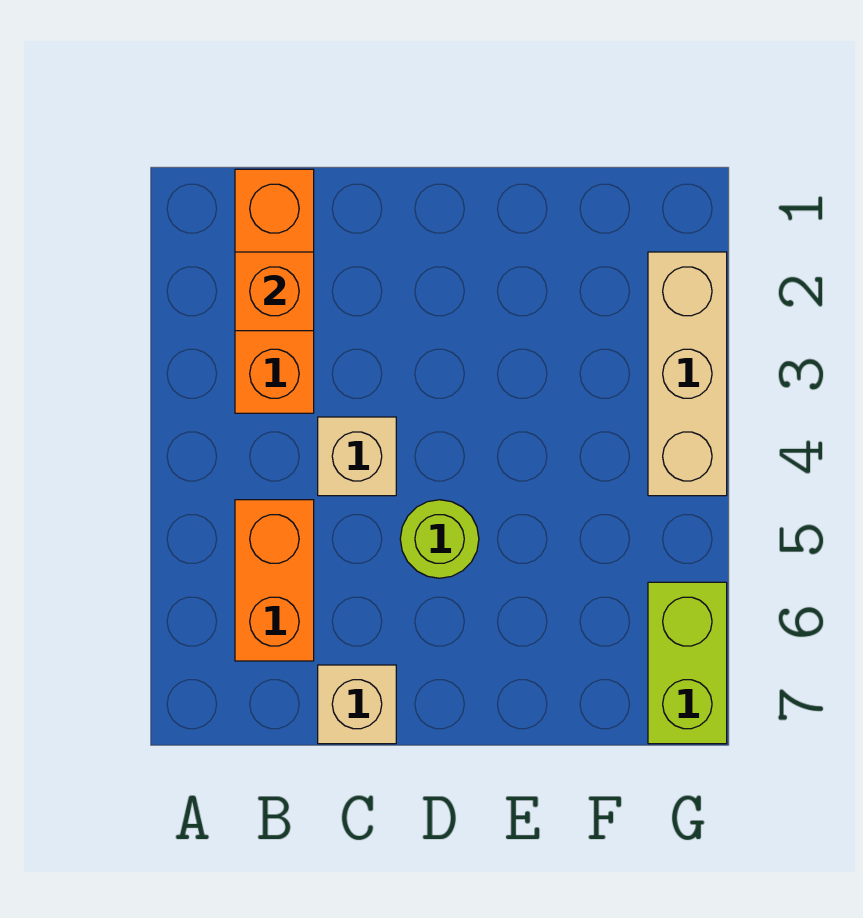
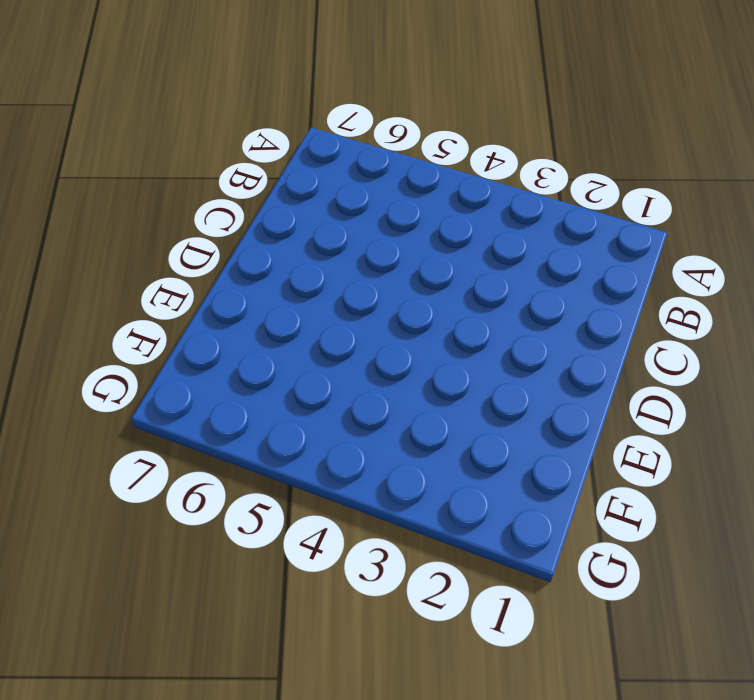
none -> orange brick B1:B3 level 1
none -> orange brick B5:B6 level 1

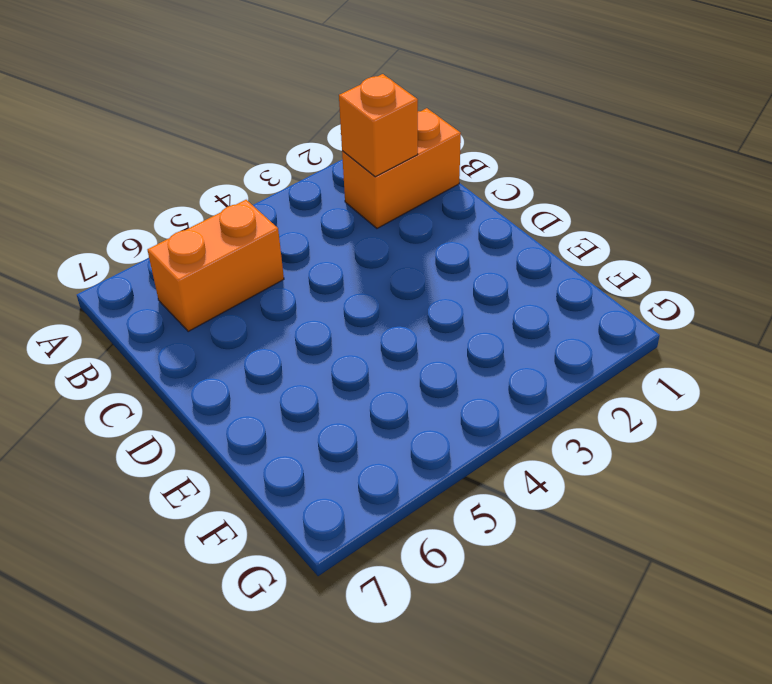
orange brick B1:B2 level 1 -> orange brick B1:B3 level 1
none -> tan brick C4 level 1
none -> tan brick C7 level 1

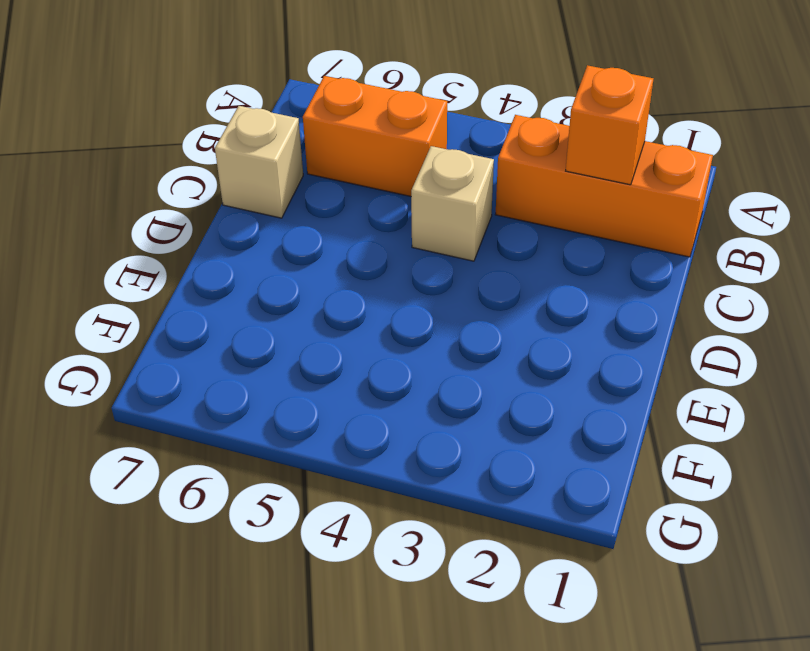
none -> lime round brick D5 level 1
none -> tan brick G2:G4 level 1

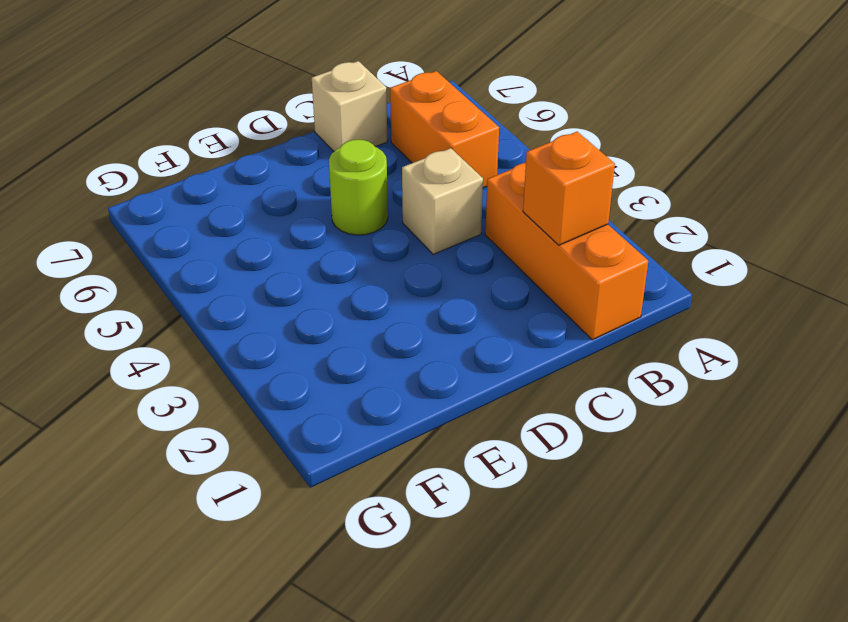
none -> tan brick G2:G4 level 1
none -> lime brick G6:G7 level 1

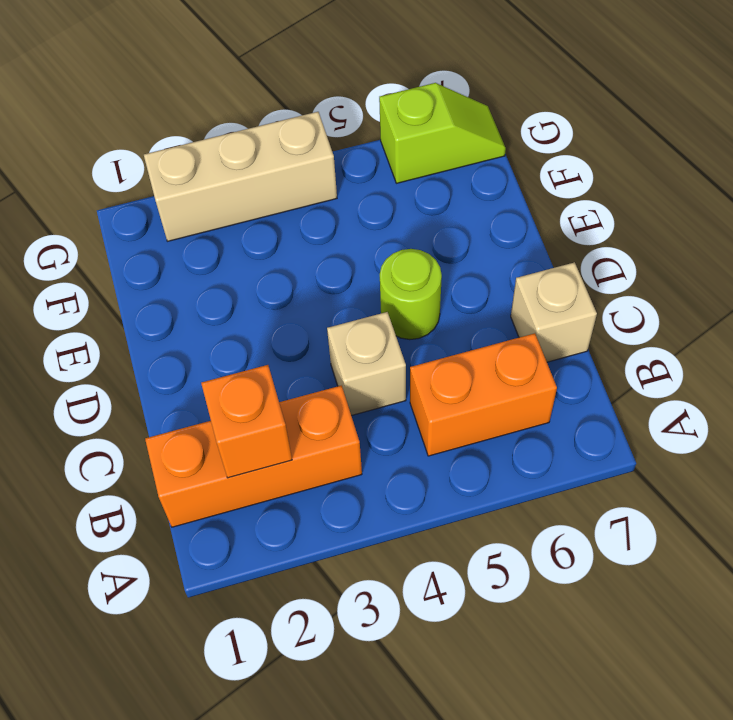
lime slope G6:G7 level 1 top 6 -> lime brick G6:G7 level 1

